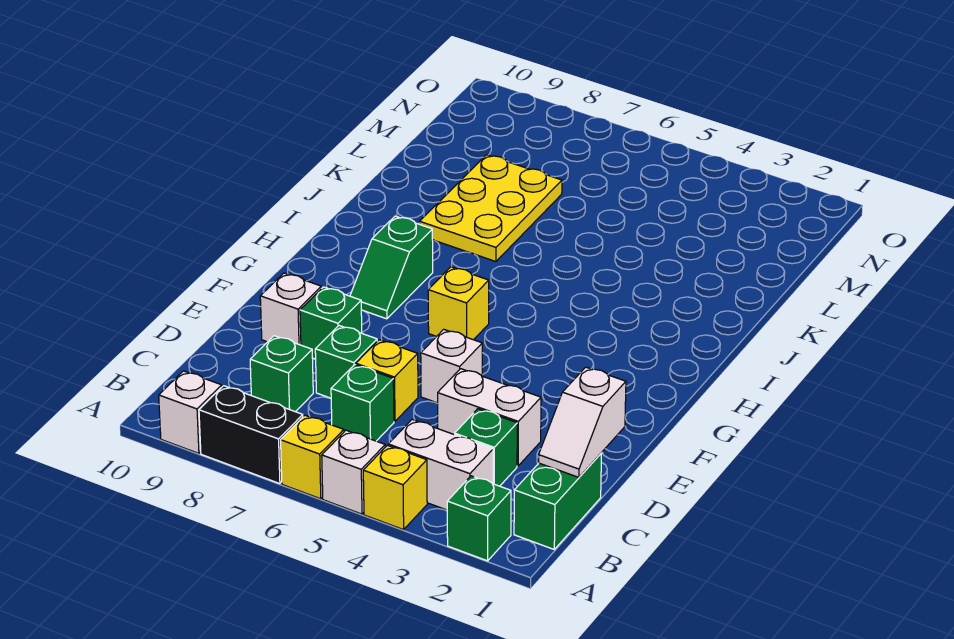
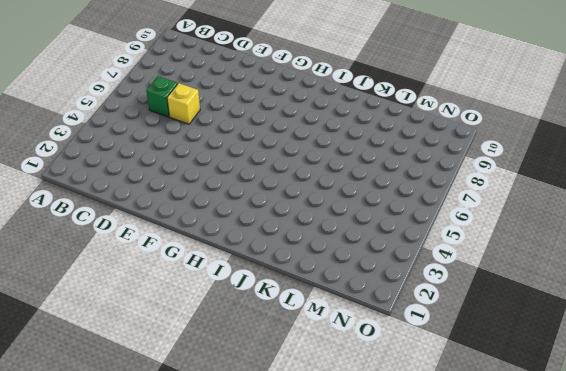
none -> green brick A2 level 1
none -> yellow brick A4 level 1
none -> white brick A5 level 1

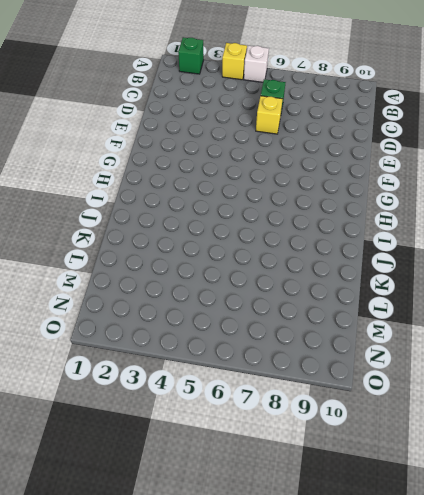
none -> yellow brick A6 level 1
none -> black brick A7:A8 level 1
none -> white brick A9 level 1

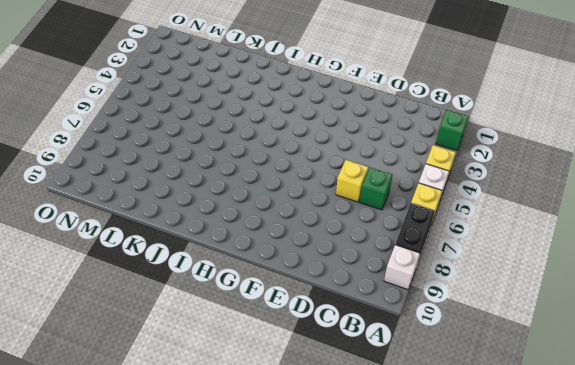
none -> green brick B1:C1 level 1
none -> white brick B3:B4 level 1
none -> green brick C3 level 1

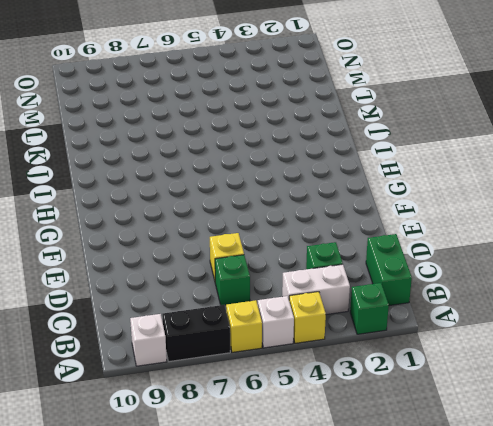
none -> green brick C8 level 1
none -> white brick D3:D4 level 1
none -> green brick D7 level 1

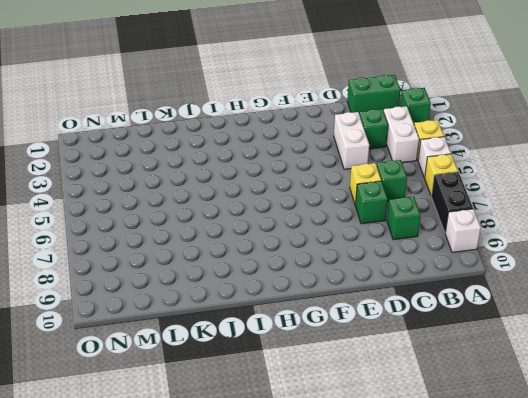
none -> white brick E5 level 1
none -> green brick E8 level 1
none -> white brick E9 level 1

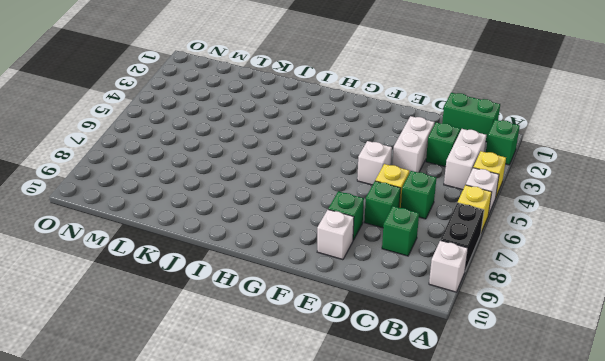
none -> yellow brick G6 level 1
none -> green slope G8:H8 level 1 top H
none -> yellow plate J7:L8 level 1

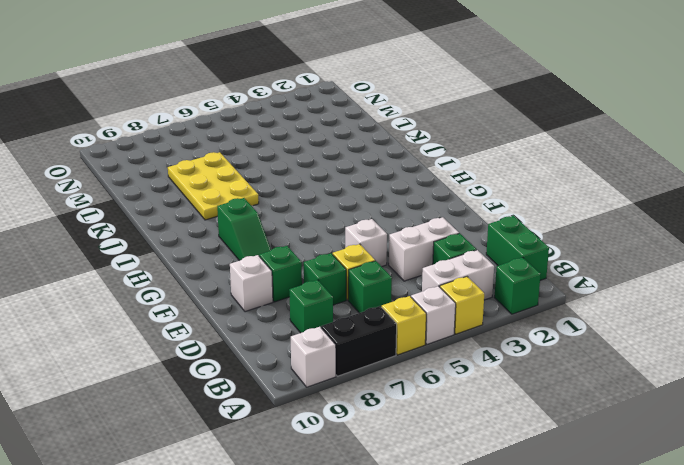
none -> yellow brick G6 level 1
none -> white slope C1:D1 level 2 top D

